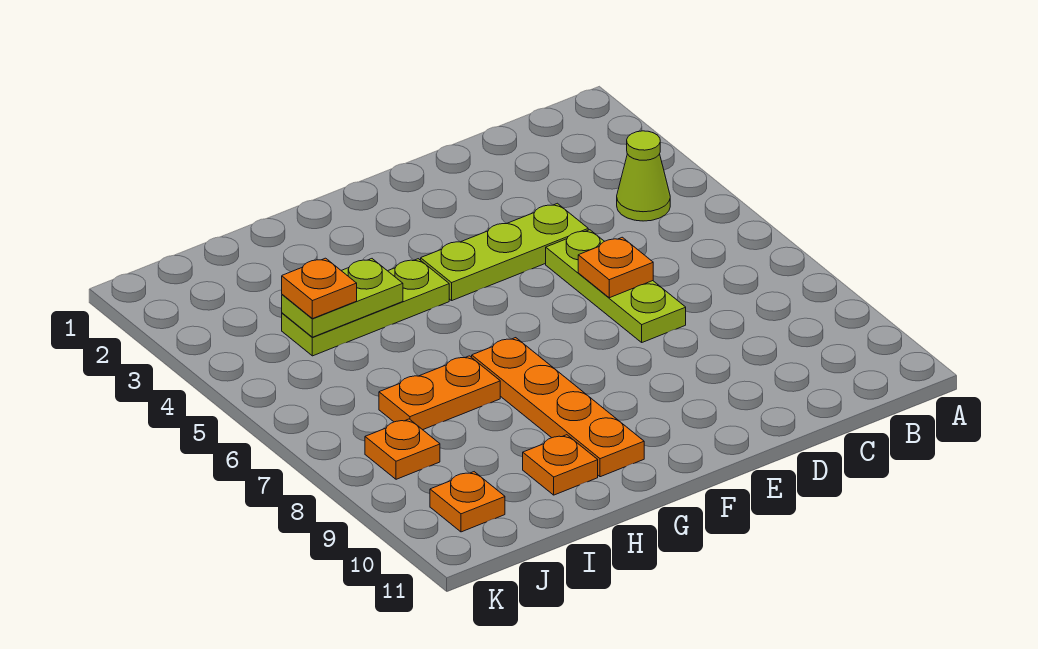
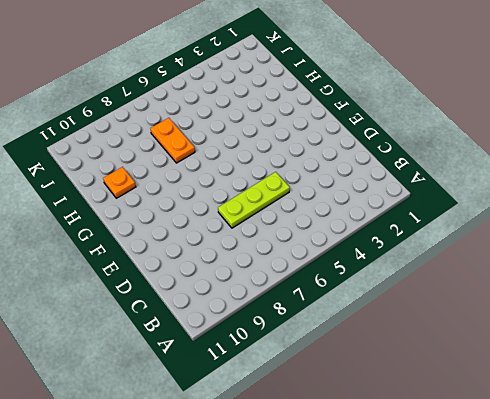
none -> lime cone B4 level 1
none -> lime plate D4:F4 level 1
none -> lime plate G4:I4 level 1

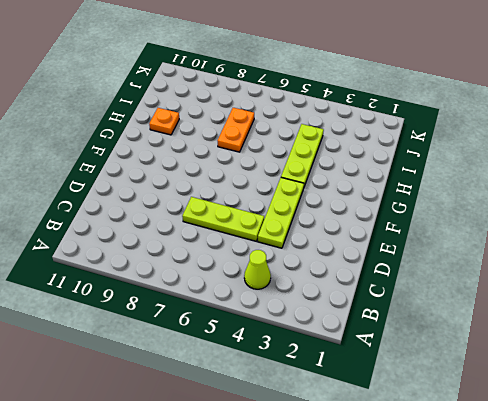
none -> orange plate G7:G10 level 1
none -> orange plate J8 level 1
none -> orange plate J10 level 1

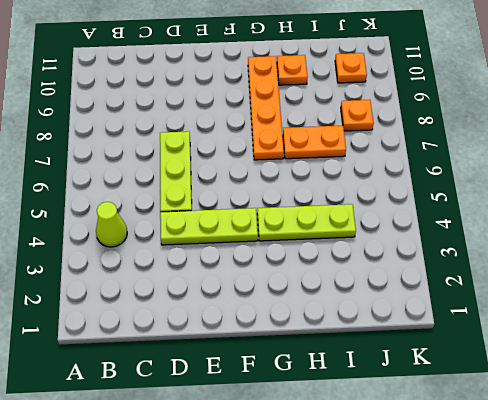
none -> orange plate D6 level 2
none -> lime plate H4:I4 level 2
none -> orange plate I4 level 3

